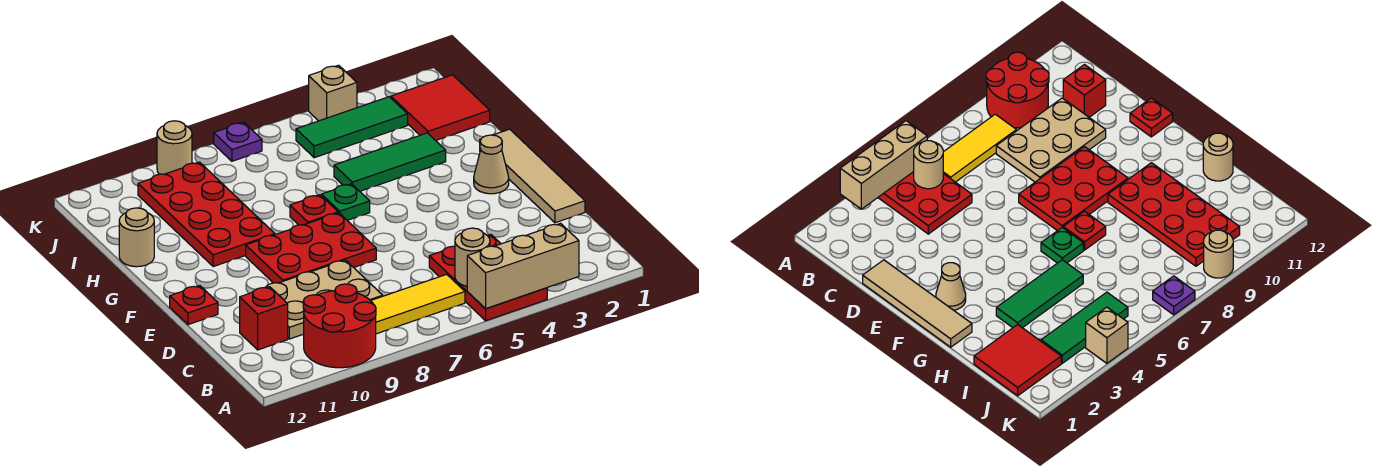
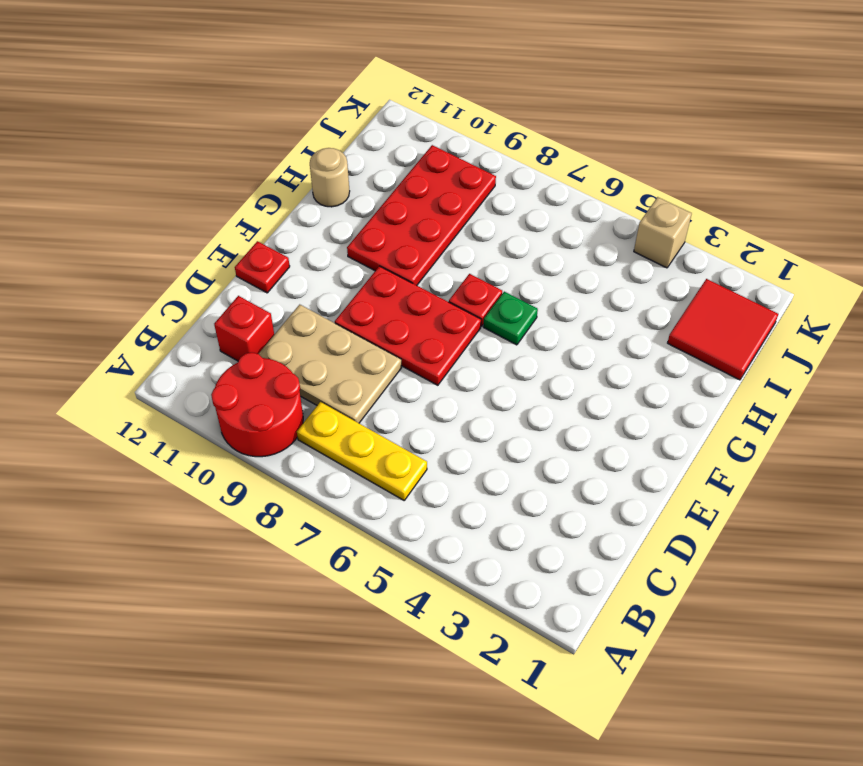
yellow plate B6:B8 level 1 -> yellow tile B6:B8 level 1
none -> red plate A4:C5 level 1
none -> tan tile D1:G1 level 1
none -> tan cone F2 level 1

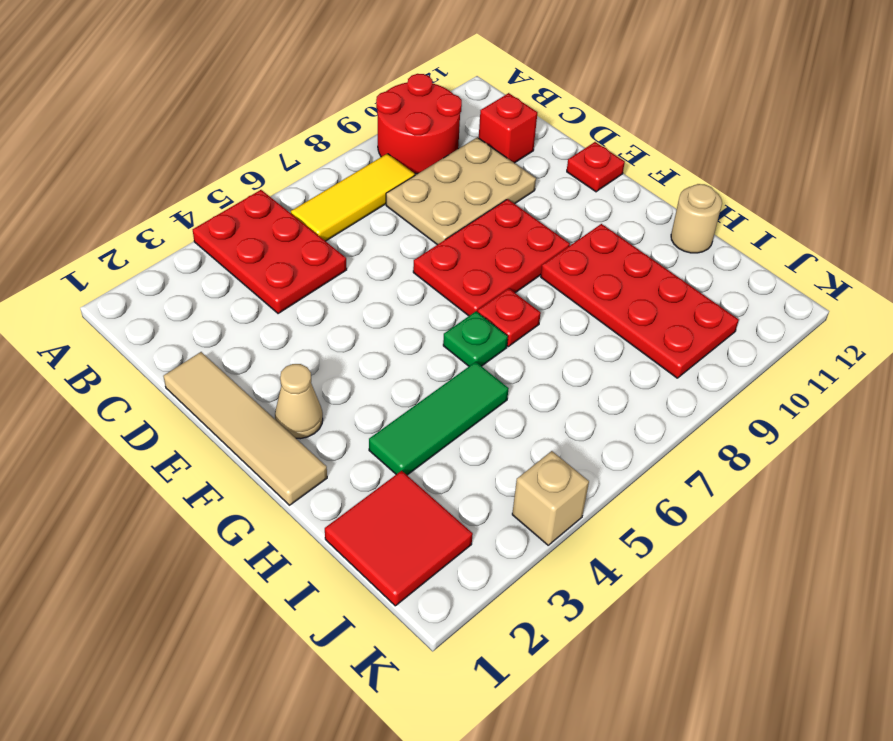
none -> green tile J3:J5 level 1
none -> purple plate K7 level 1
none -> tan round brick K9 level 1

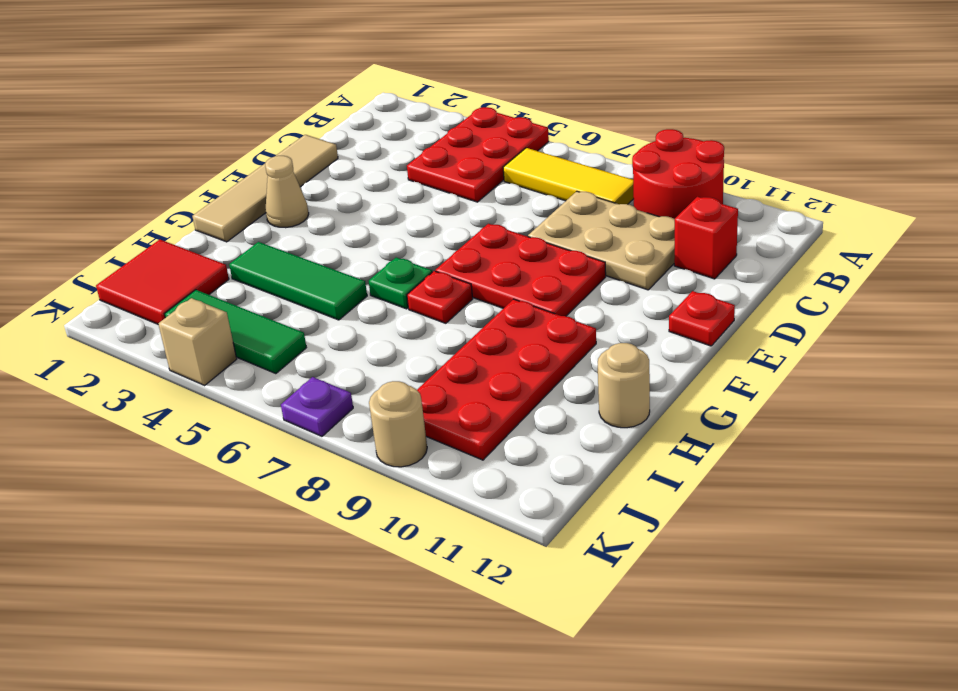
none -> tan brick A3:A5 level 2
none -> tan round brick B5 level 2

